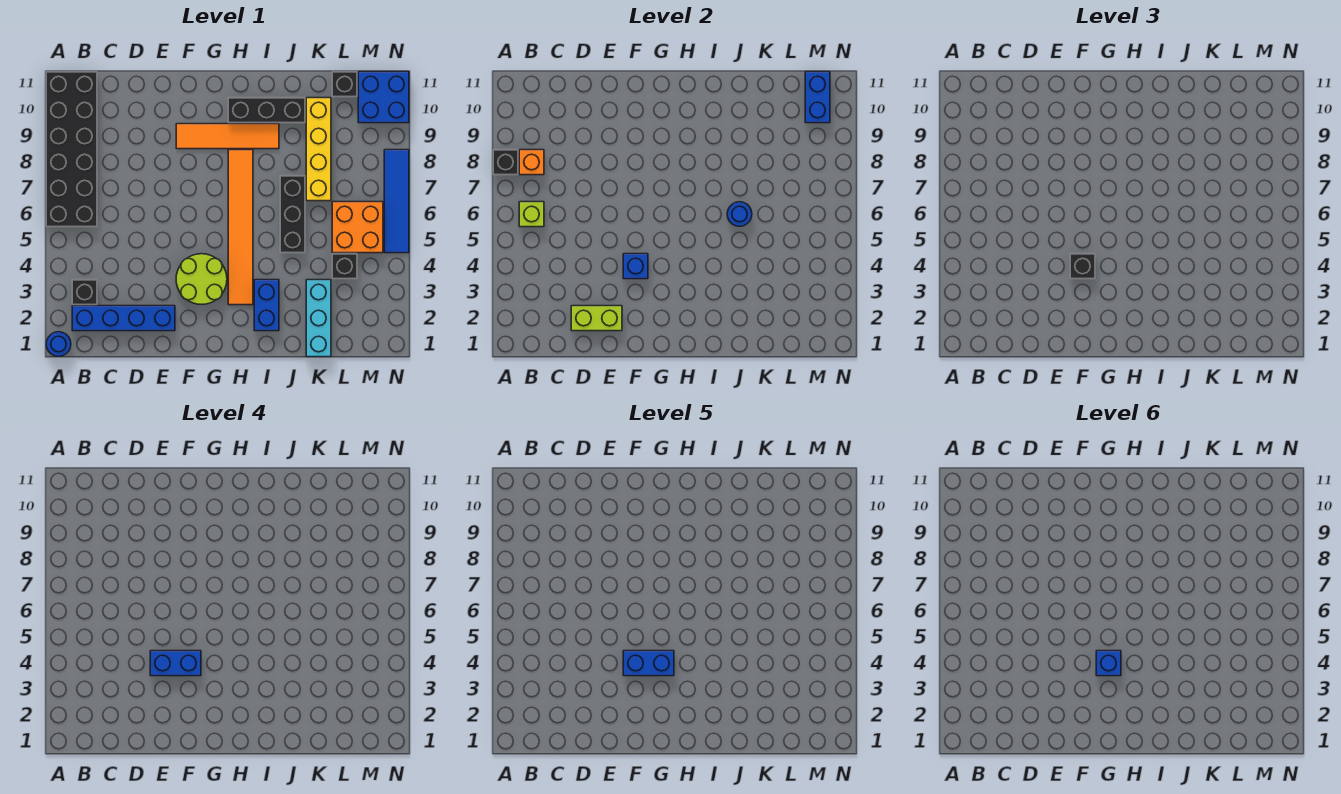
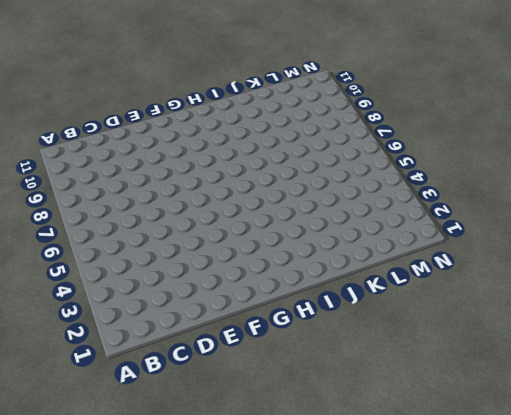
none -> blue round brick A1 level 1
none -> black brick A6:B11 level 1
none -> blue brick B2:E2 level 1

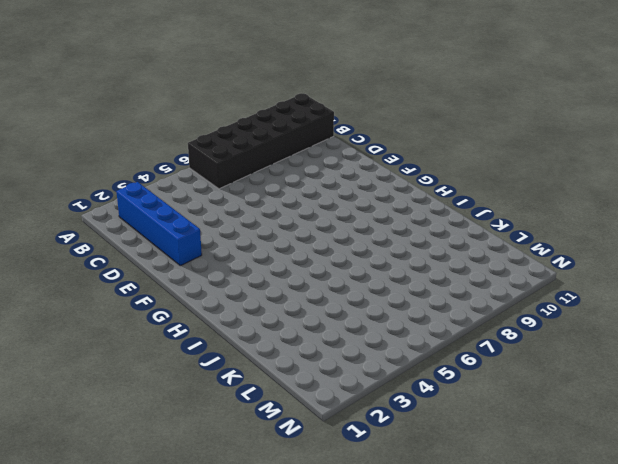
none -> blue round brick A1 level 1
none -> black brick B3 level 1
none -> lime round brick F3:G4 level 1

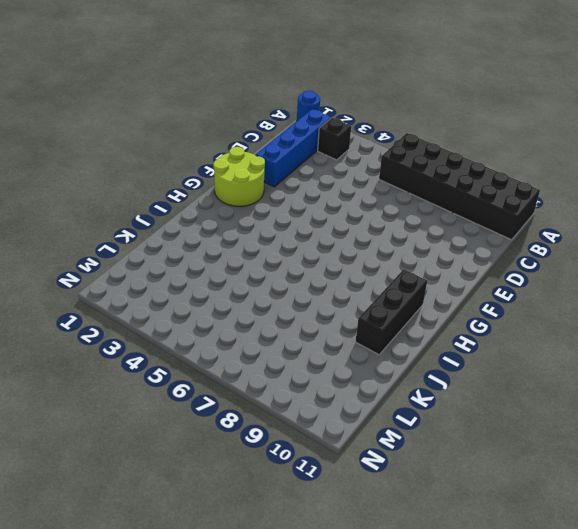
lime round brick F1:G2 level 1 -> lime round brick F3:G4 level 1
none -> orange tile F9:I9 level 1
none -> orange tile H3:H8 level 1
none -> blue brick I2:I3 level 1

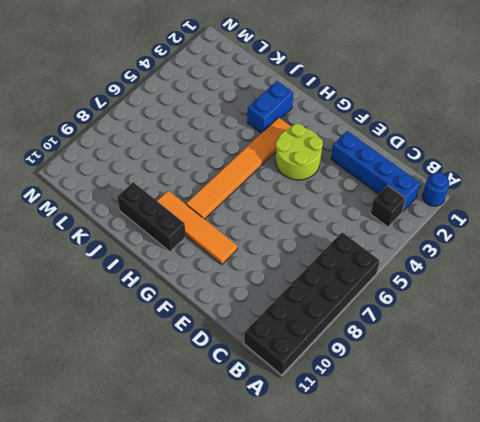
none -> black brick J5:J7 level 1
none -> cyan brick K1:K3 level 1
none -> yellow brick K7:K10 level 1

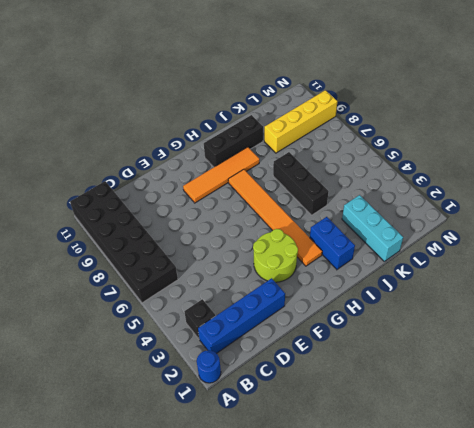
yellow brick K9:N9 level 1 -> yellow brick K7:K10 level 1
none -> black brick L4 level 1
none -> orange brick L5:M6 level 1
none -> black brick L11 level 1

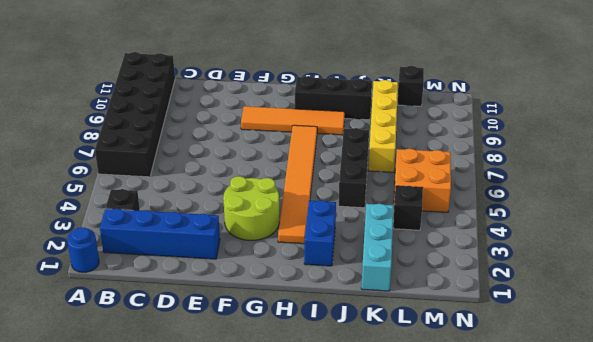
none -> blue brick M10:N11 level 1
none -> blue tile N5:N8 level 1
none -> black brick A8 level 2

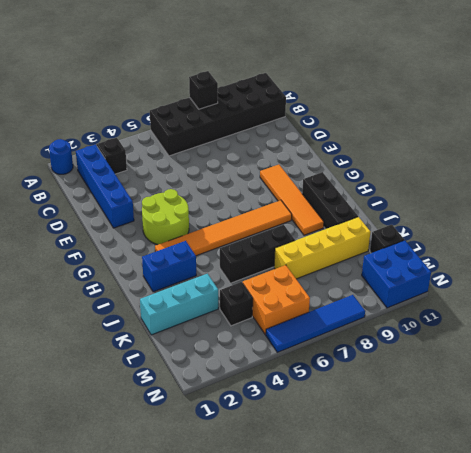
none -> lime brick B6 level 2
none -> orange brick B8 level 2
none -> lime brick D2:E2 level 2

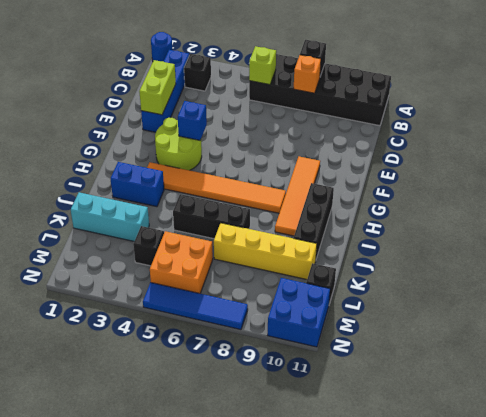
none -> blue round brick J6 level 2
none -> blue brick M10:M11 level 2
none -> black brick F4 level 3

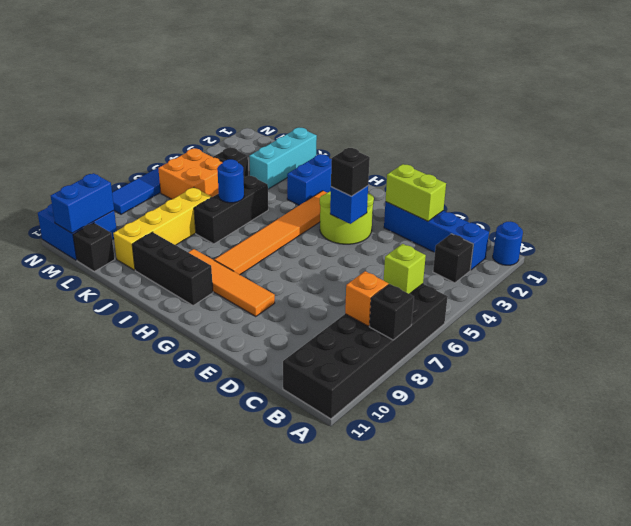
none -> blue brick E4:F4 level 4
none -> blue brick F4:G4 level 5
none -> blue brick G4 level 6

